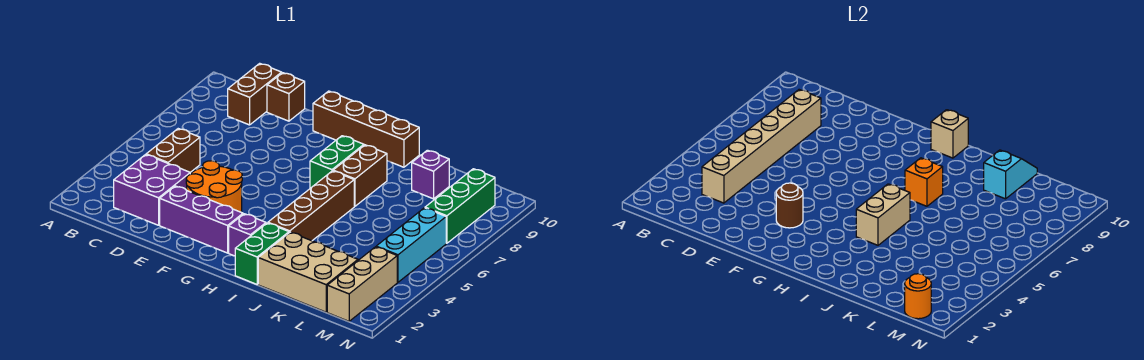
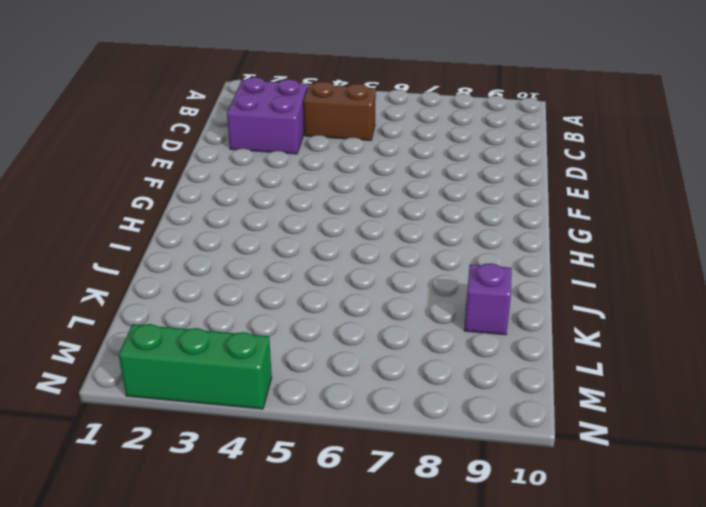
green brick N2:N4 level 1 -> green brick M7:M9 level 1
none -> brown brick C9:C10 level 1
none -> brown brick D10 level 1
none -> purple brick E2:G2 level 1

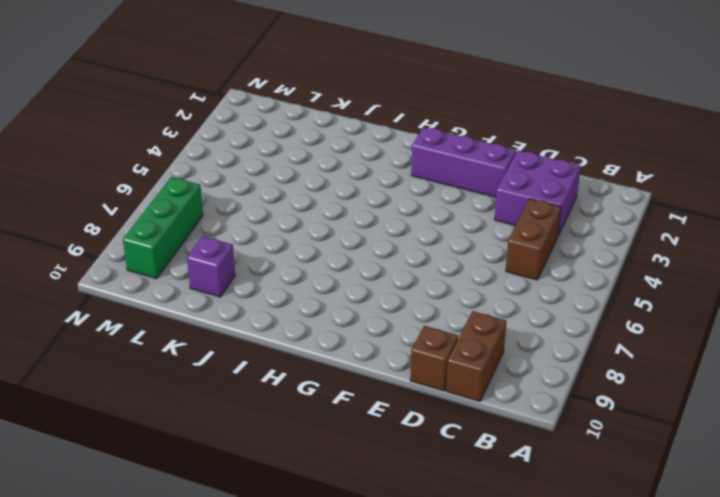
none -> orange round brick E3:F4 level 1
none -> brown brick F10:I10 level 1
none -> purple brick H2 level 1

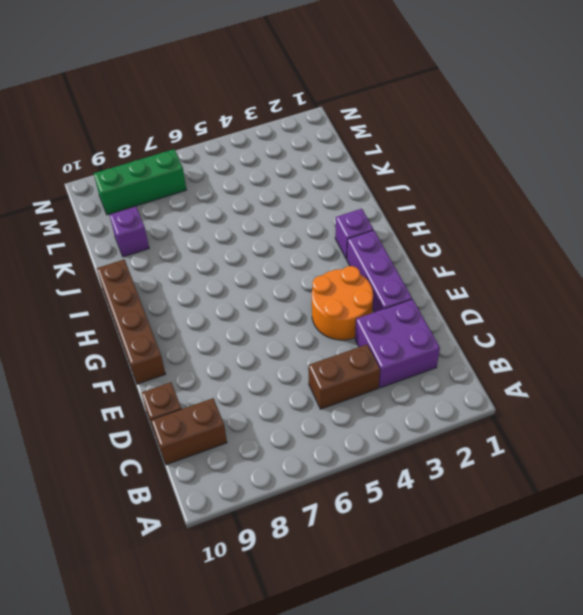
none -> green brick H7:H8 level 1
none -> green brick I1:I2 level 1
none -> brown brick I3:I6 level 1

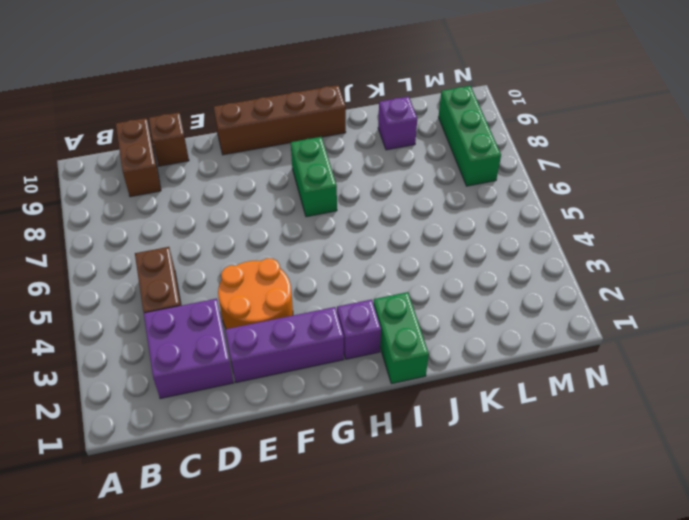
none -> brown brick I3:I6 level 1
none -> brown brick I7:I8 level 1
none -> tan brick J1:L2 level 1

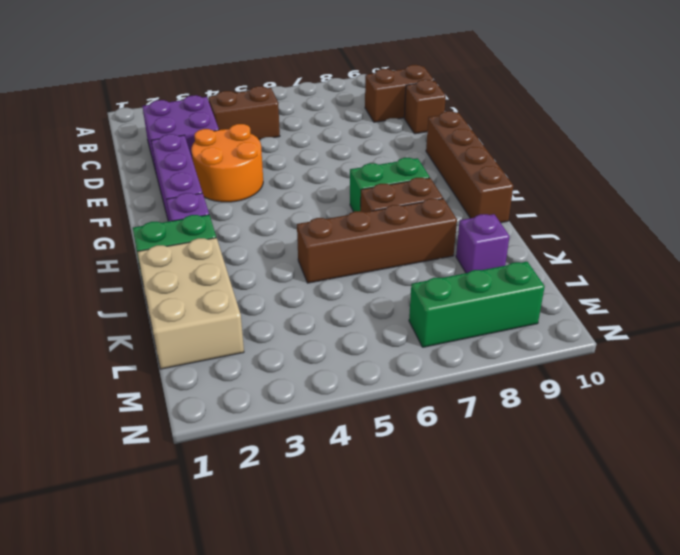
brown brick J5:J8 level 1 -> brown brick I3:I6 level 1
none -> tan brick M1:M3 level 1
none -> cyan brick M4:M6 level 1
none -> tan brick C3:C8 level 2

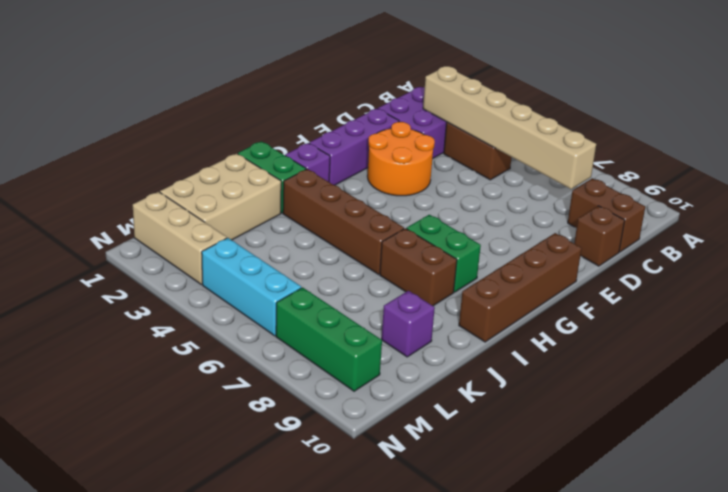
none -> brown round brick F3 level 2
none -> tan brick H10 level 2
none -> tan brick I4:I5 level 2

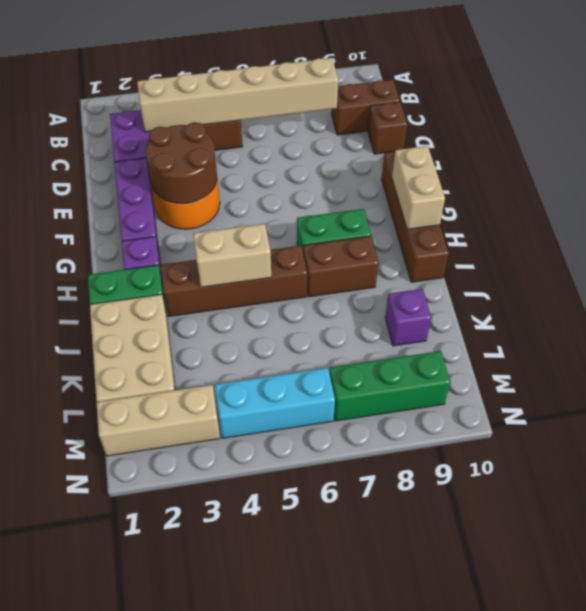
brown round brick E3:F4 level 2 -> brown round brick F3 level 2
tan brick G10:H10 level 2 -> tan brick H10 level 2
none -> orange brick I7 level 2
none -> cyan slope K9:K10 level 2 top 9
none -> orange round brick M1 level 2

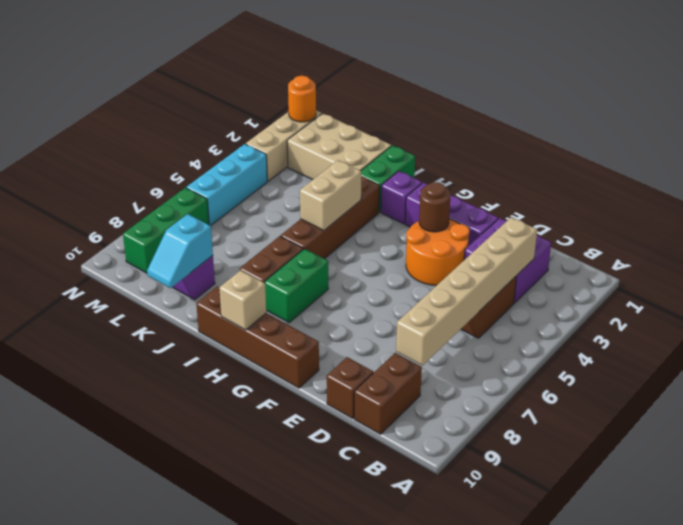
none -> orange brick I7 level 2

